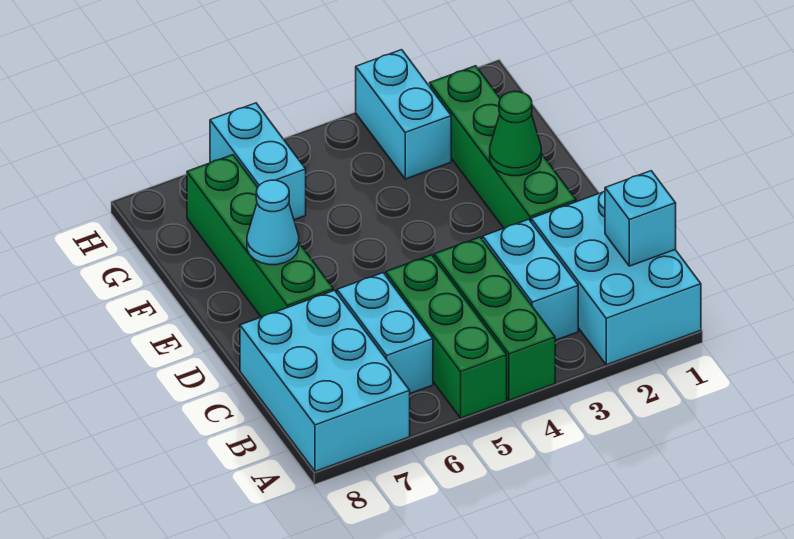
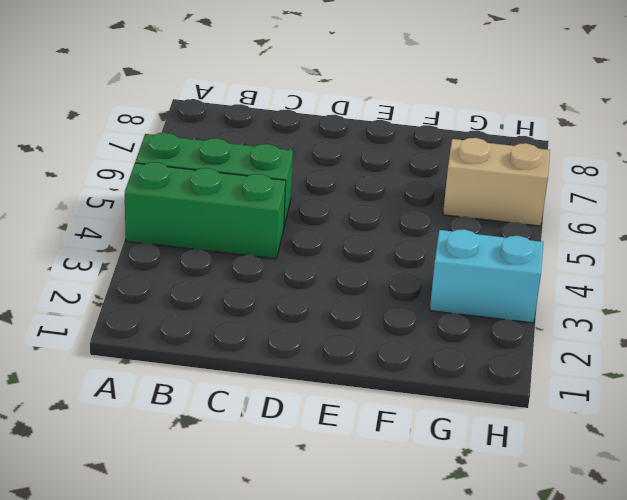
tan brick G6:H6 level 1 -> cyan brick G6:H6 level 1
none -> cyan brick A1:C2 level 1
none -> cyan brick A7:C8 level 1
none -> cyan brick B3:C3 level 1

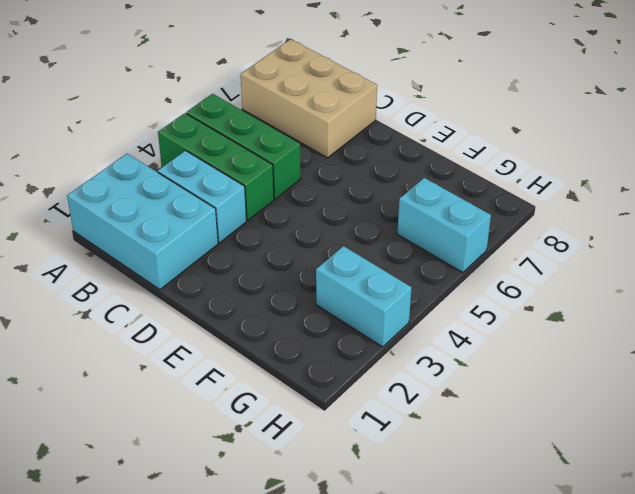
tan brick A7:C8 level 1 -> cyan brick A7:C8 level 1
none -> cyan brick B6:C6 level 1
none -> green brick D2:G2 level 1
none -> green brick D7:G7 level 1

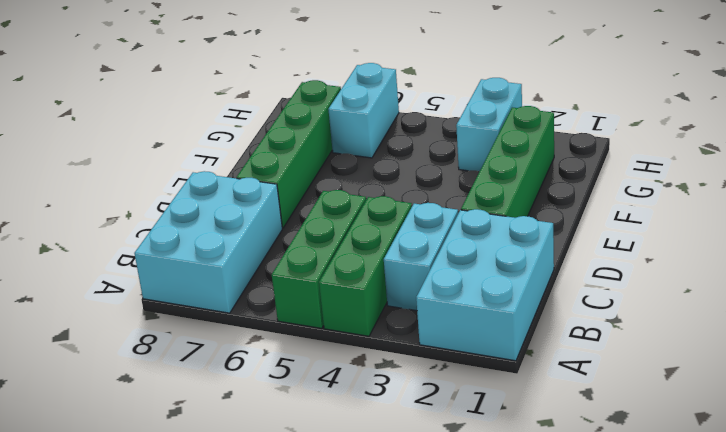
none -> cyan brick B6:C6 level 1
none -> cyan brick B1 level 2
none -> green cone E2 level 2

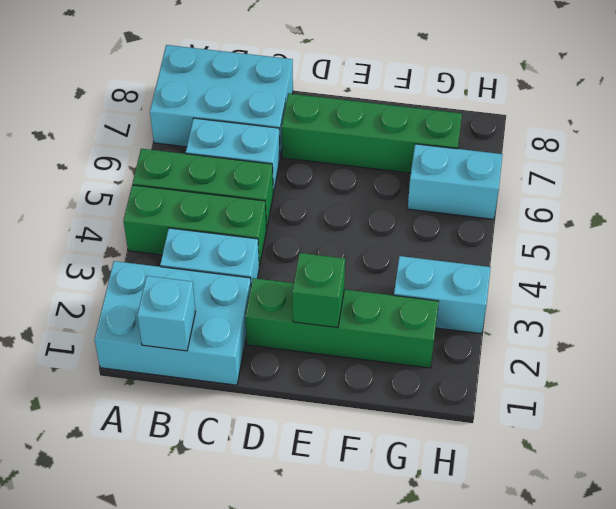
green brick E2 level 2 -> green cone E2 level 2
none -> cyan cone E7 level 2

